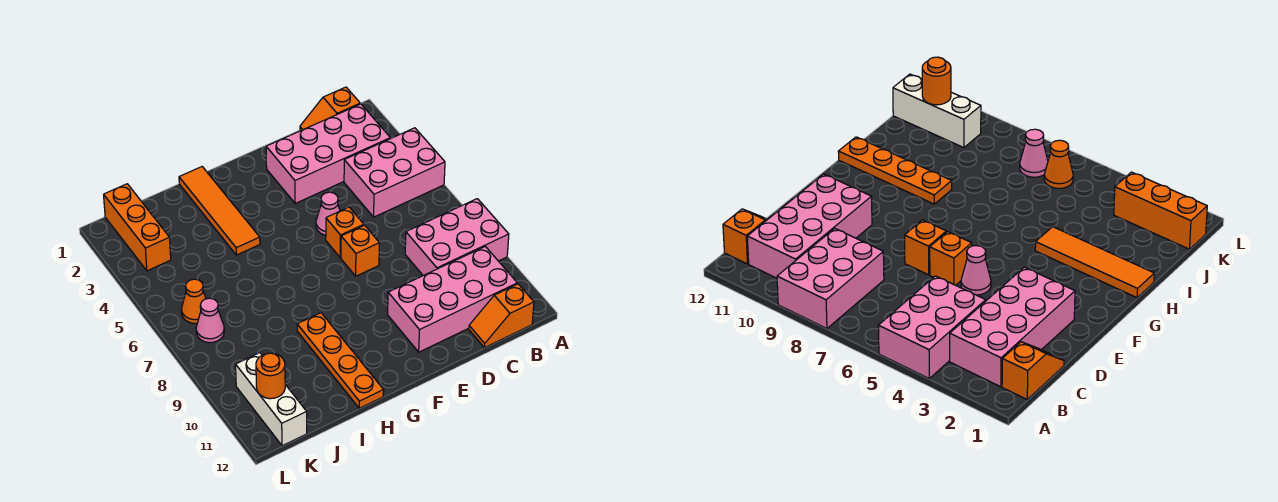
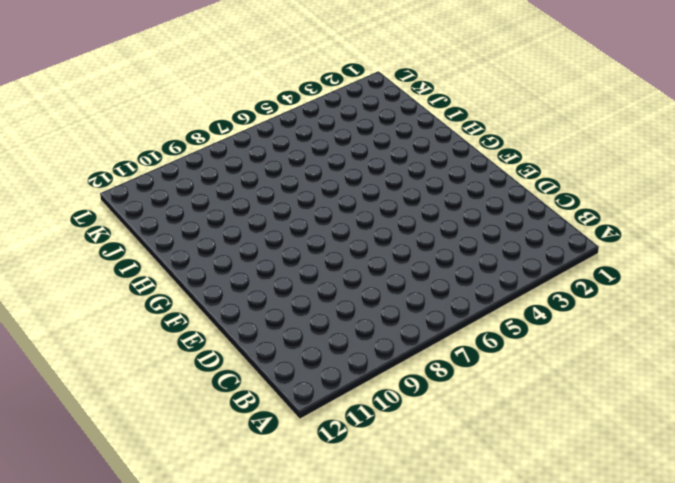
none -> pink brick A4:C5 level 1
none -> pink brick A8:C9 level 1
none -> orange slope B1:C1 level 1 top B

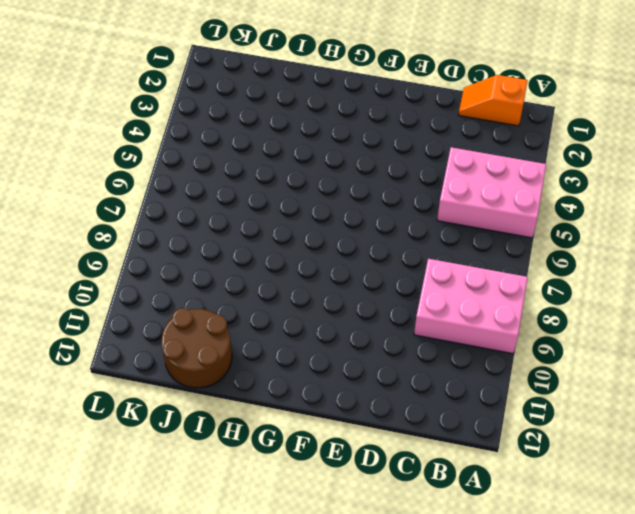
brown round brick I11:J12 level 1 -> none
none -> pink brick B2:E3 level 1
none -> pink brick B10:E11 level 1
none -> orange slope B12:C12 level 1 top B

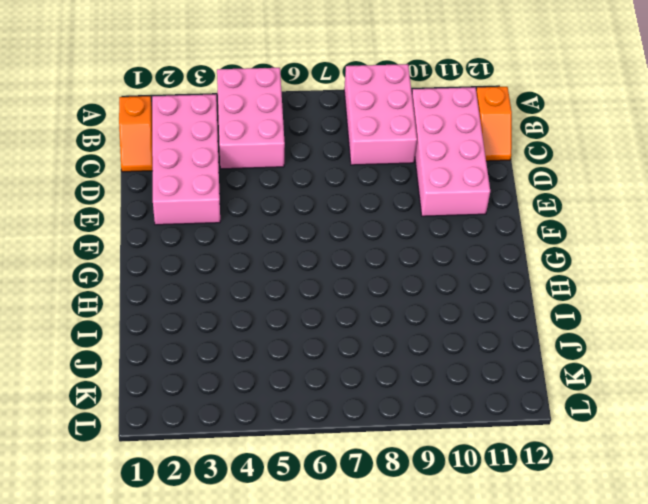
none -> pink cone E5 level 1
none -> orange brick E6 level 1
none -> orange brick E7 level 1

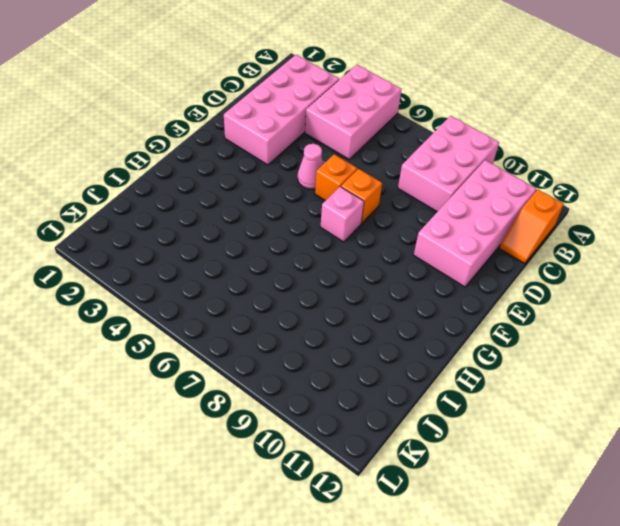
pink brick F7 level 1 -> none
none -> orange slope B1:C1 level 1 top B
none -> orange tile H1:H4 level 1
none -> orange plate H9:H12 level 1

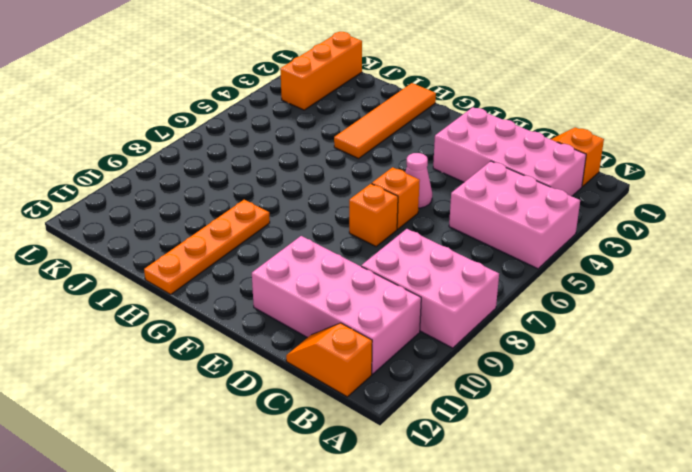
none -> orange cone K6 level 1
none -> pink cone K7 level 1
none -> white brick K10:K12 level 1

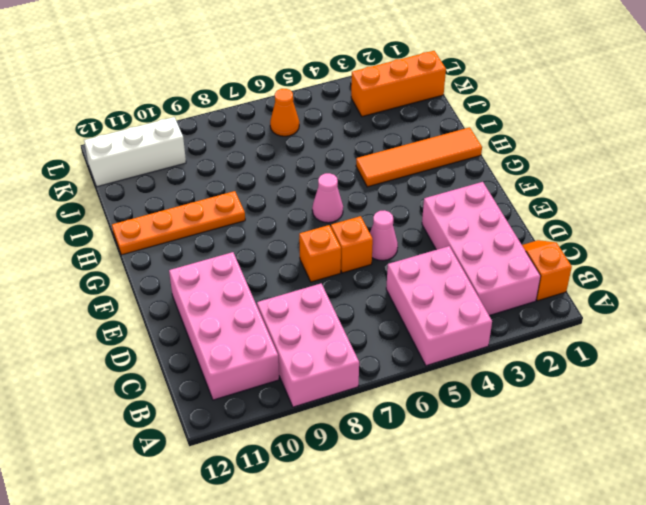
pink cone G6 level 1 -> pink cone K7 level 1
none -> orange slope B12:C12 level 1 top B
none -> orange round brick K11 level 2

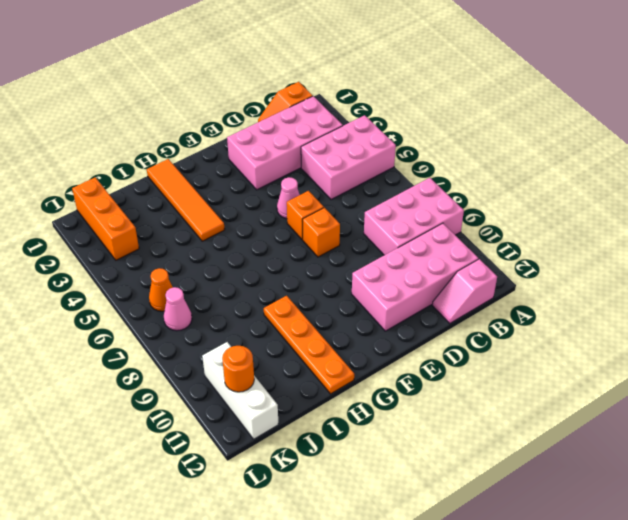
pink slope B12:C12 level 1 top B -> orange slope B12:C12 level 1 top B

